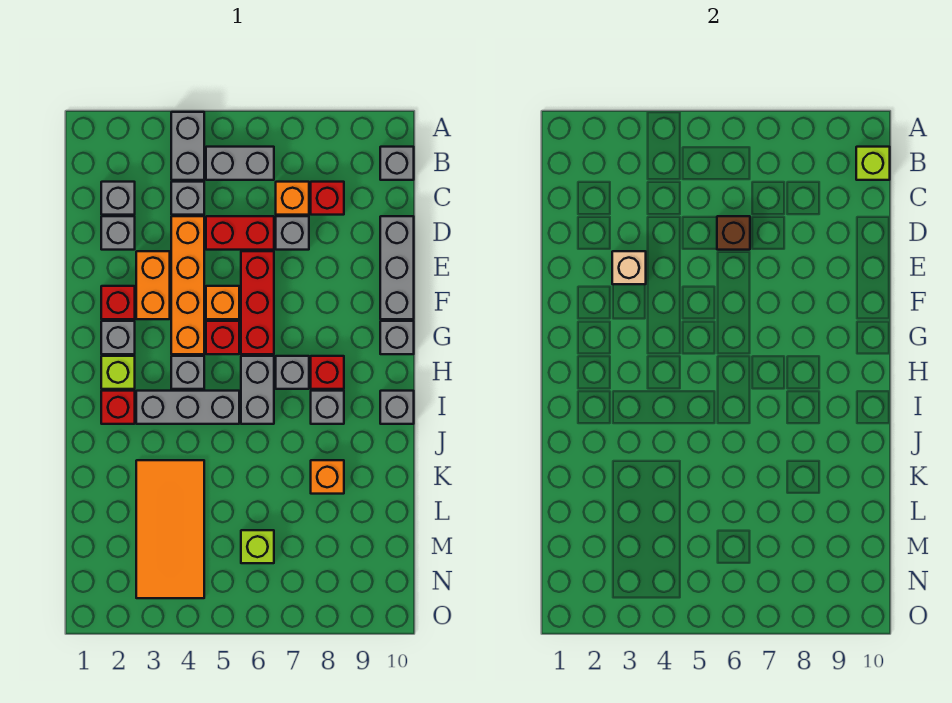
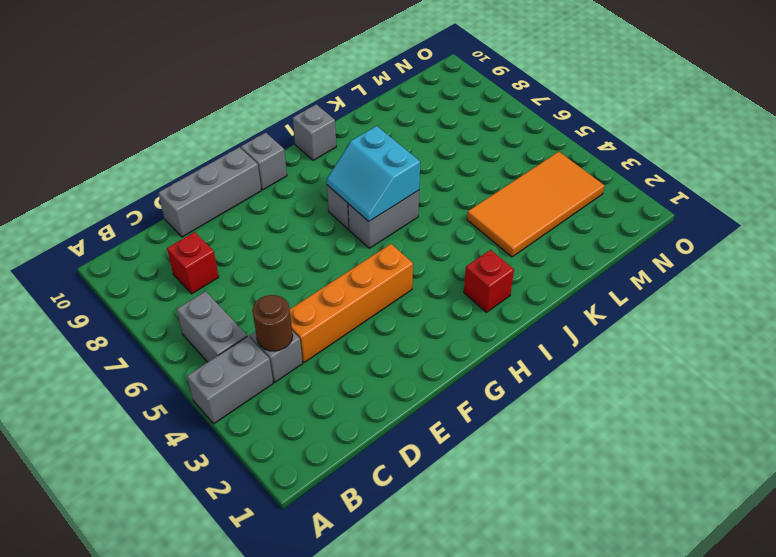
brown round brick C4 level 2 -> none
cyan slope H6:I7 level 2 top I -> none
none -> grey brick B10 level 1
none -> grey brick C2 level 1
none -> orange brick C7 level 1
none -> grey brick D2 level 1

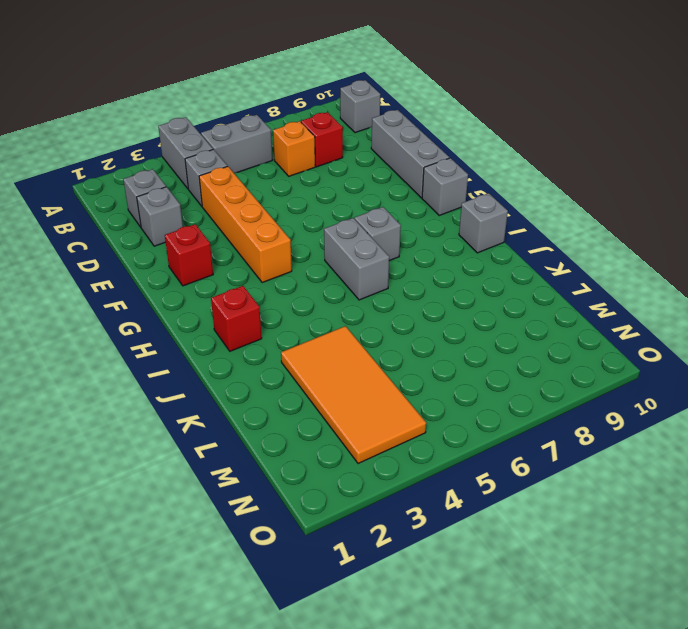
none -> red brick D5:D6 level 1
none -> grey brick D7 level 1
none -> orange brick E3:F3 level 1
none -> red brick E6:G6 level 1

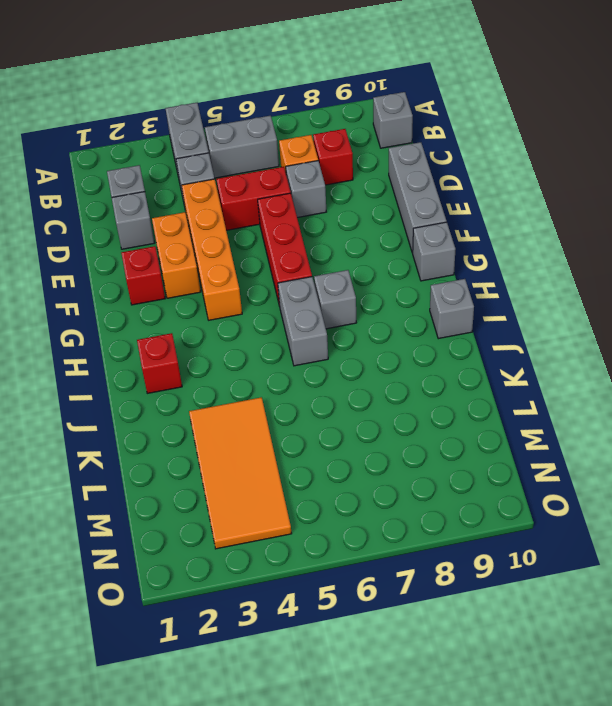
none -> orange brick F5 level 1
none -> grey brick G2 level 1
none -> red brick G5 level 1
none -> lime brick H2 level 1

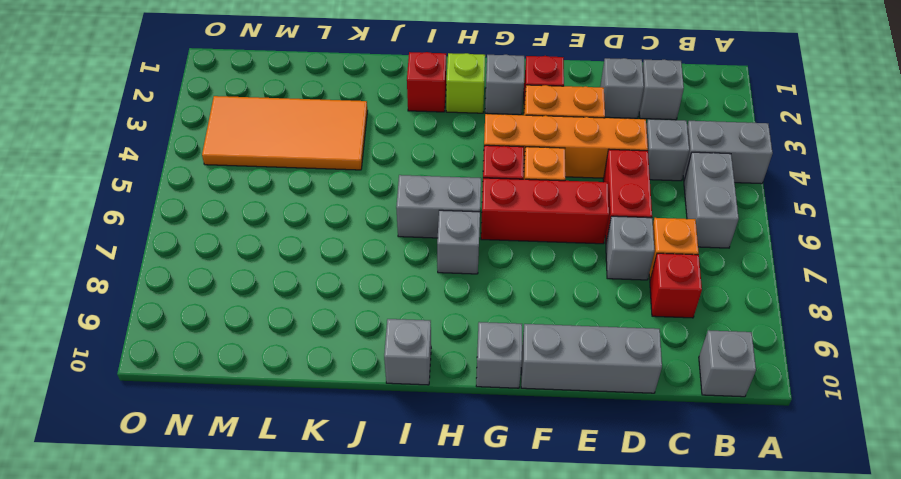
none -> grey brick H4 level 1
none -> red brick H8 level 1
none -> grey brick I3:I5 level 1
none -> grey brick I8 level 1

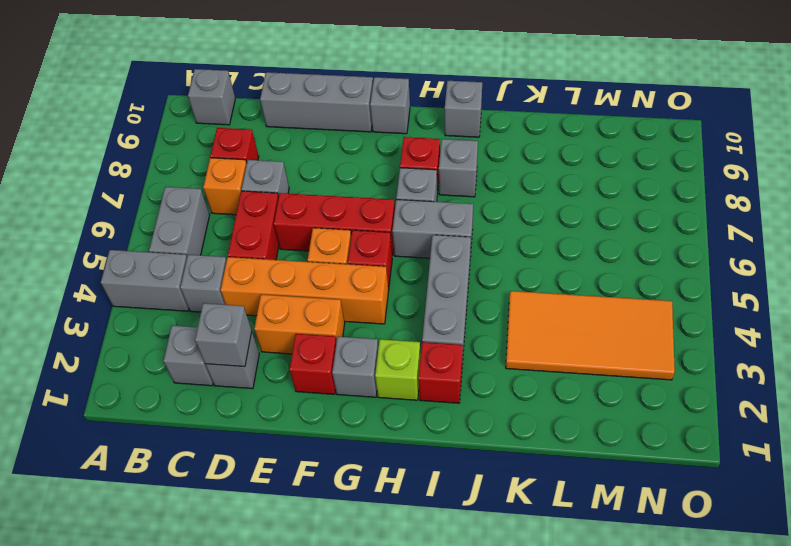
grey brick D2 level 2 -> grey brick H4 level 1
none -> orange brick K8 level 1
none -> lime brick M6 level 1
none -> lime brick B10 level 2
none -> brown brick D6 level 2

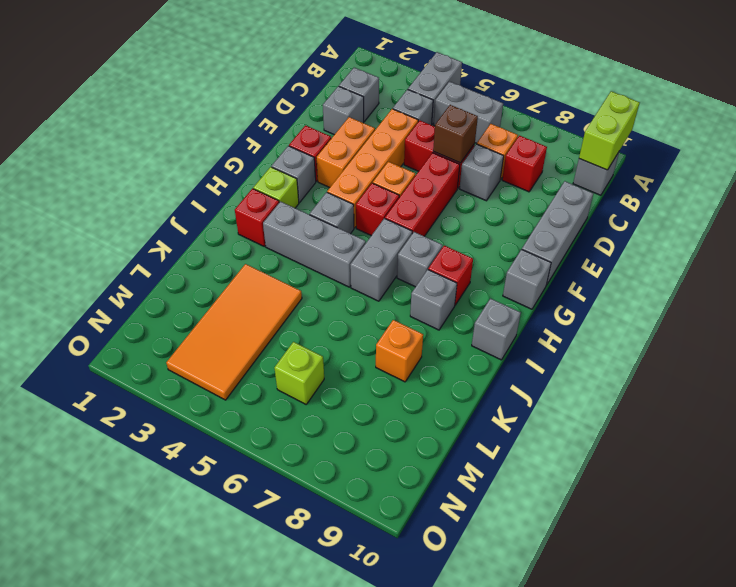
lime brick A10:B10 level 2 -> lime brick B10 level 2
none -> tan brick E3 level 2

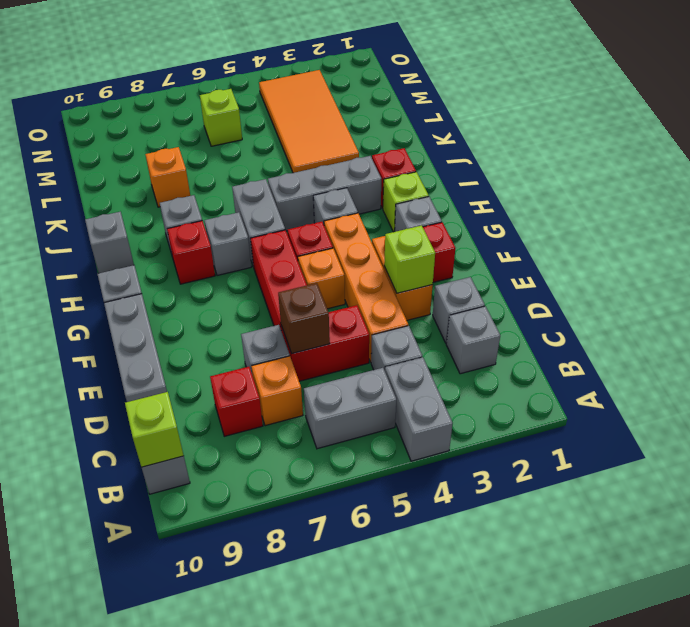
lime brick E3 level 2 -> tan brick E3 level 2

